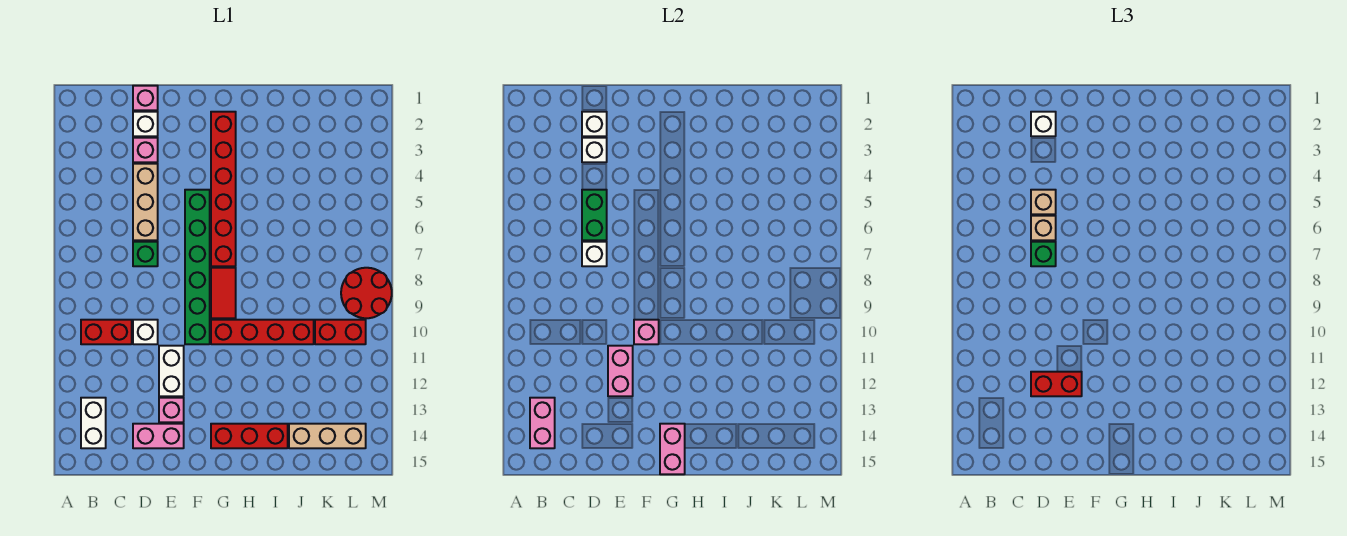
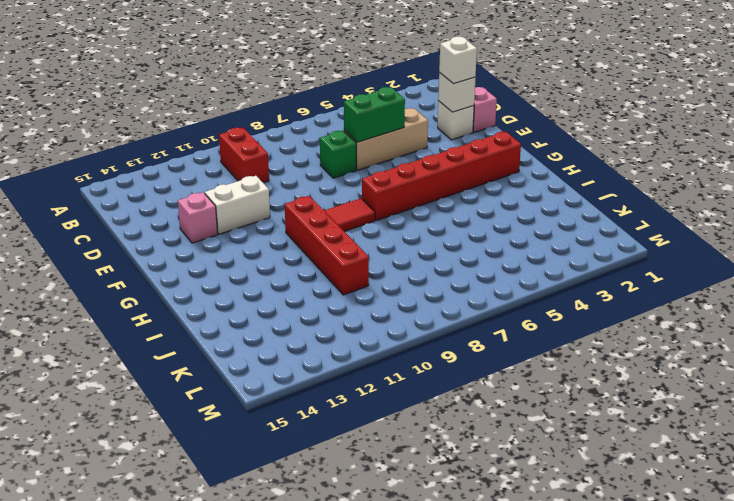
none -> white brick B13:B14 level 1
none -> pink brick D3 level 1
none -> white brick D10 level 1
none -> pink brick D14:E14 level 1

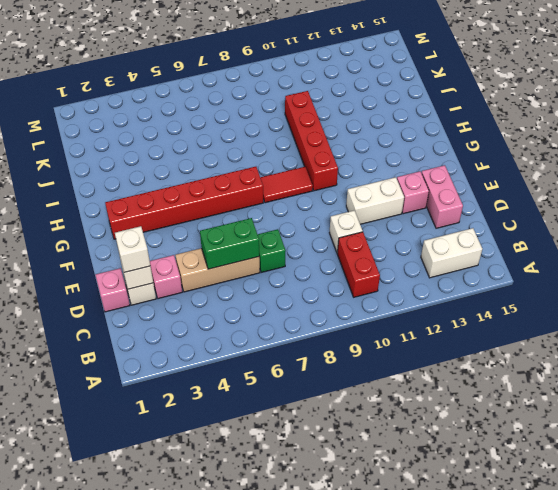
none -> green brick F5:F10 level 1
none -> red brick G14:I14 level 1
none -> tan brick J14:L14 level 1
none -> red brick K10:L10 level 1

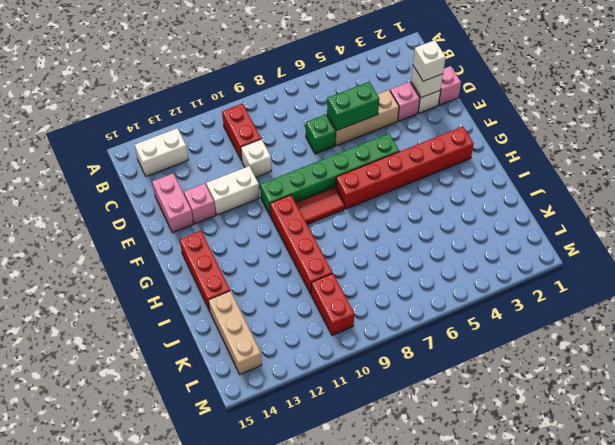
none -> red round brick L8:M9 level 1
none -> pink brick B13:B14 level 2
none -> white brick D3 level 2
none -> white brick D7 level 2

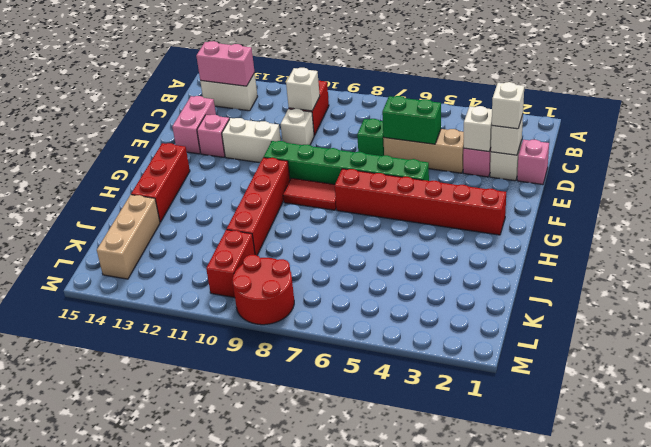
white brick C10 level 2 -> white brick D7 level 2
none -> pink brick E11:E12 level 2
none -> pink brick F10 level 2
none -> pink brick G14:G15 level 2
none -> tan brick D5 level 3

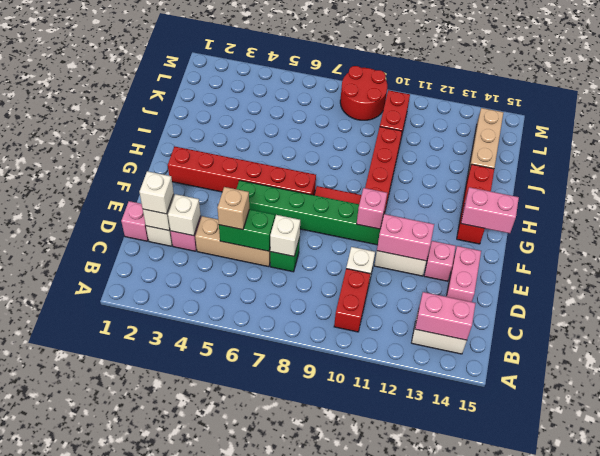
none -> tan brick D6 level 3
none -> green brick D7 level 3
none -> red brick D12:E12 level 3

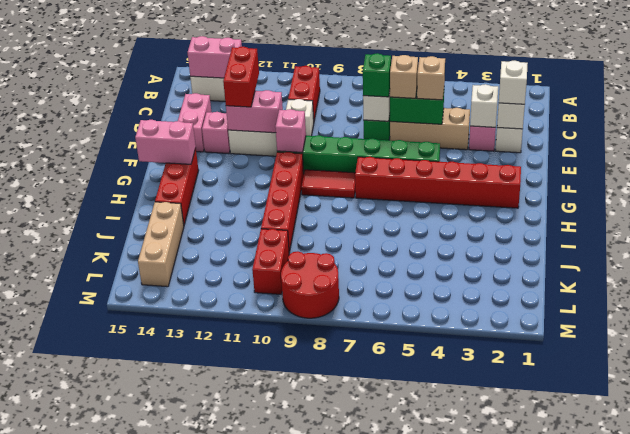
none -> pink brick D1 level 1

